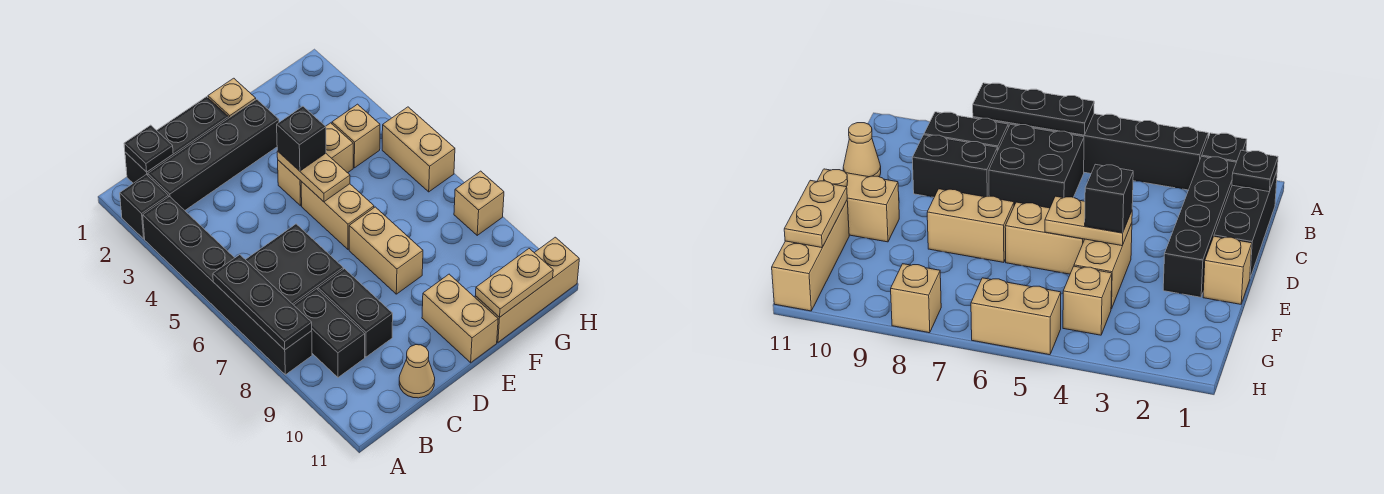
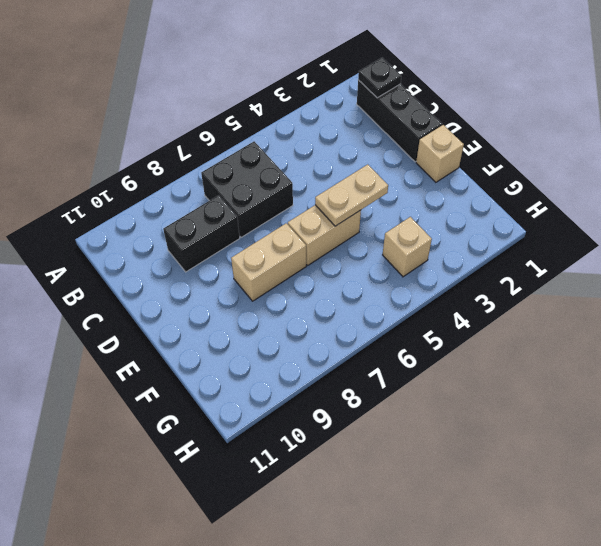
none -> black brick A2 level 1
none -> black brick A3:A8 level 1
none -> black brick B2:E2 level 1

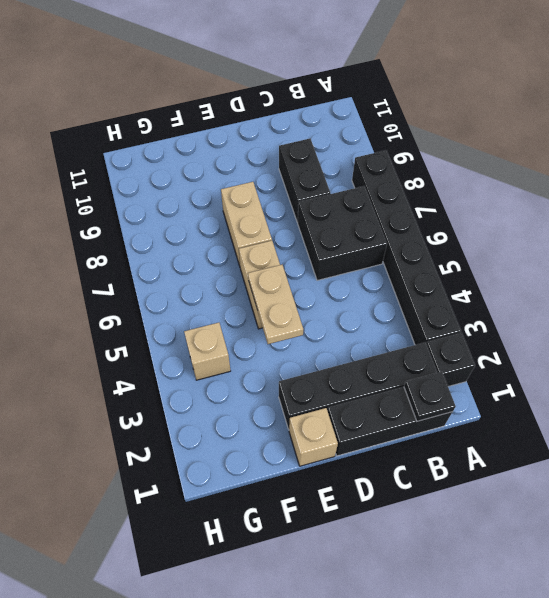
none -> black brick B8:B9 level 1
none -> tan cone C11 level 1
none -> tan brick E4:F4 level 1

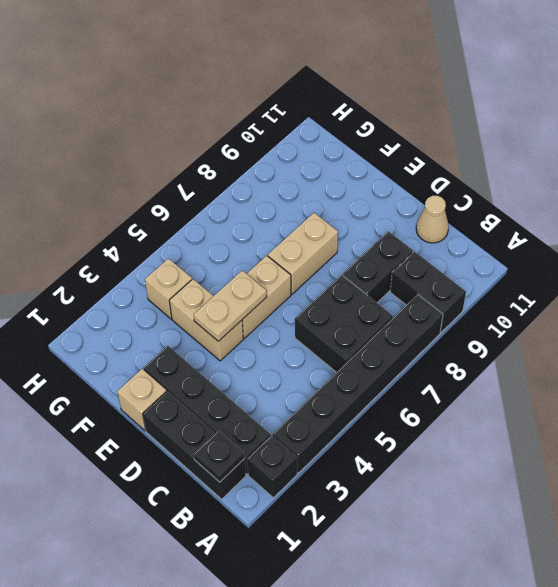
black brick A9:B9 level 1 -> black brick B8:B9 level 1
none -> tan brick E10:E11 level 1
none -> tan brick F11:H11 level 1
none -> tan brick H5:H6 level 1

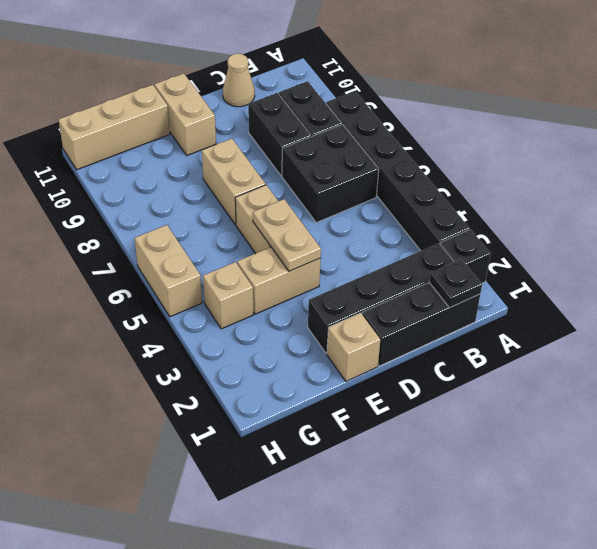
none -> tan brick H8 level 1
none -> black plate A6:A8 level 2
none -> tan plate F11:G11 level 2

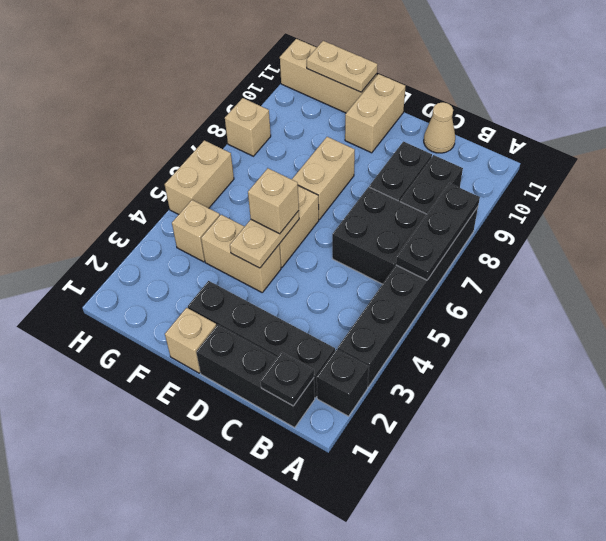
tan brick E5 level 3 -> none
none -> black brick E4 level 3

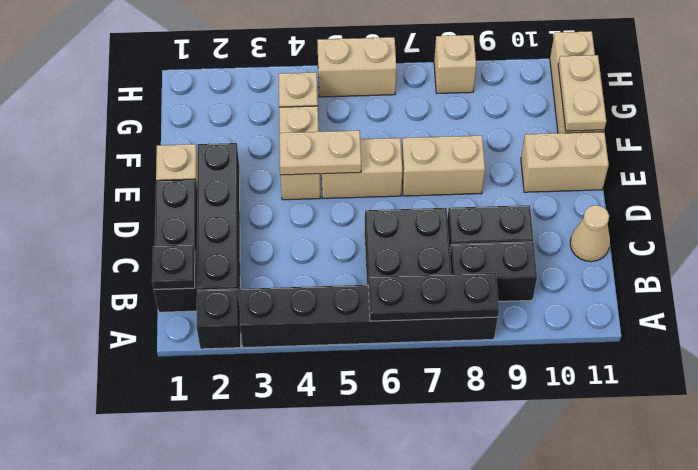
none -> black brick E4 level 3

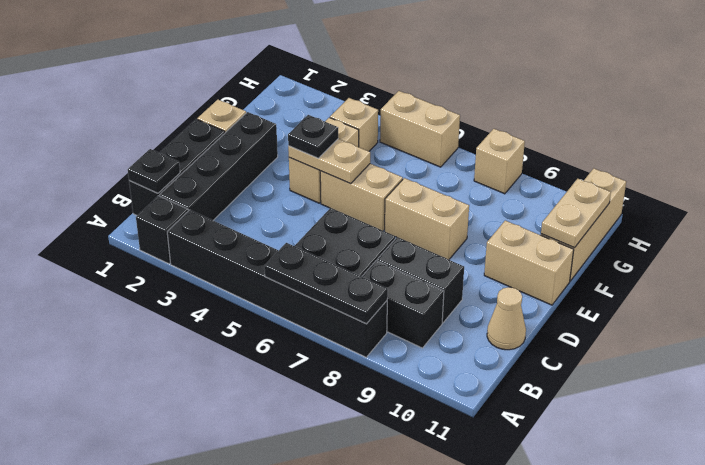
black plate E4 level 3 -> black brick E4 level 3

